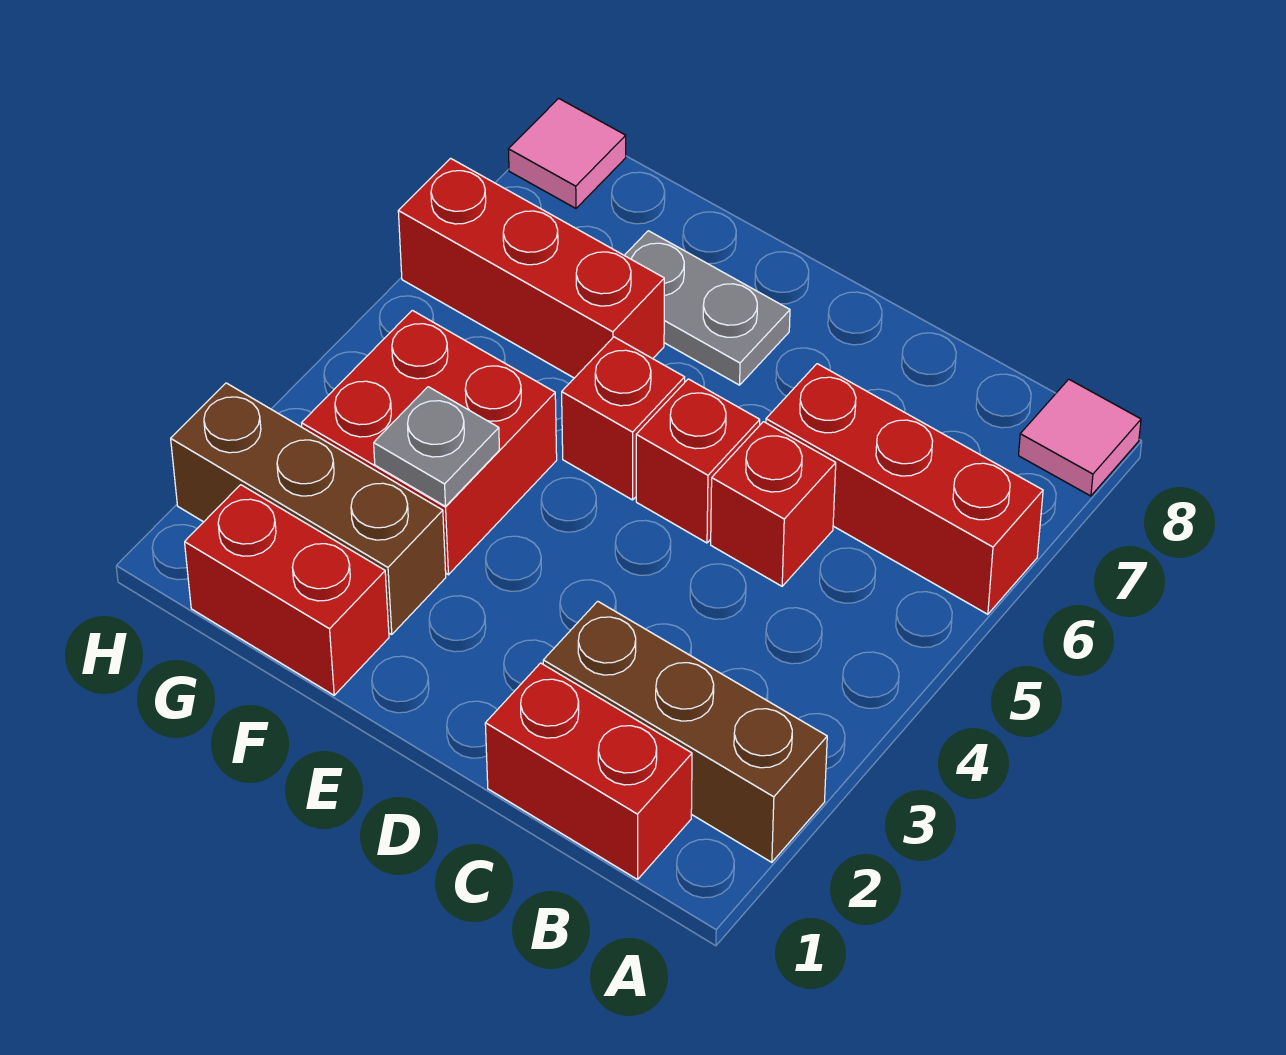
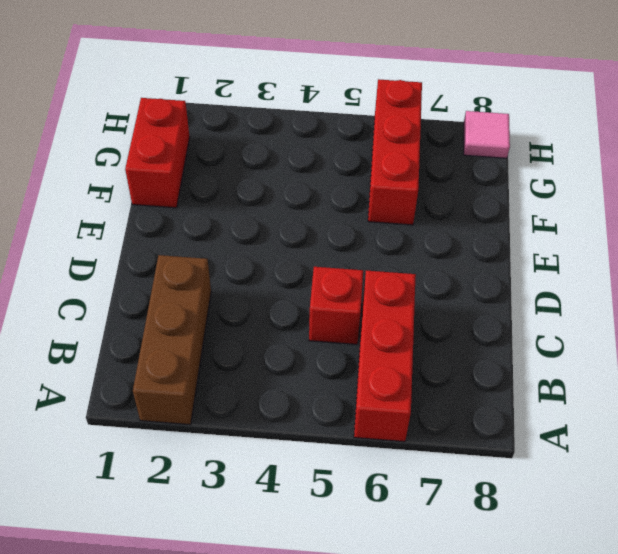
none -> pink tile A8 level 1
none -> red brick B1:C1 level 1
none -> red brick D5 level 1

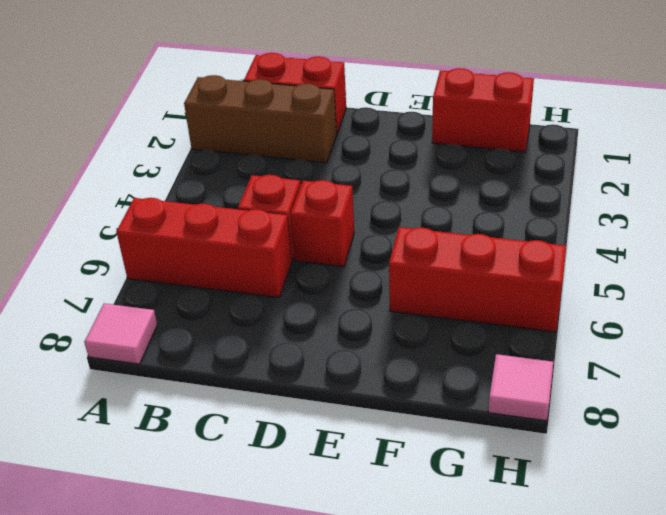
none -> red brick E5 level 1
none -> grey plate E7:F7 level 1
none -> brown brick F2:H2 level 1

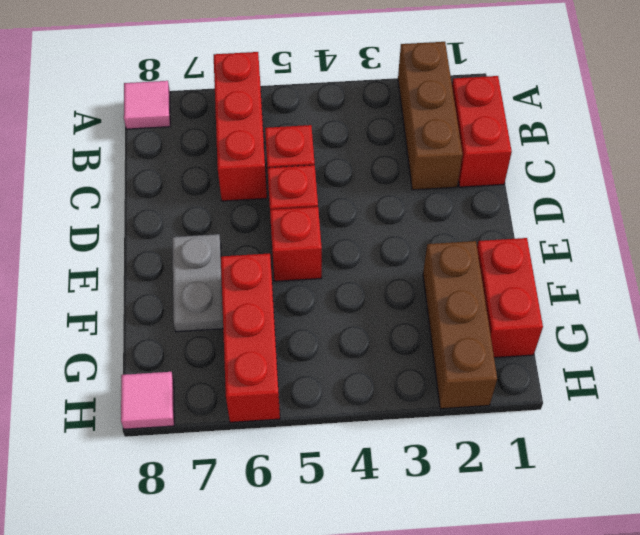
none -> red brick F3:G4 level 1
none -> grey plate F3 level 2

